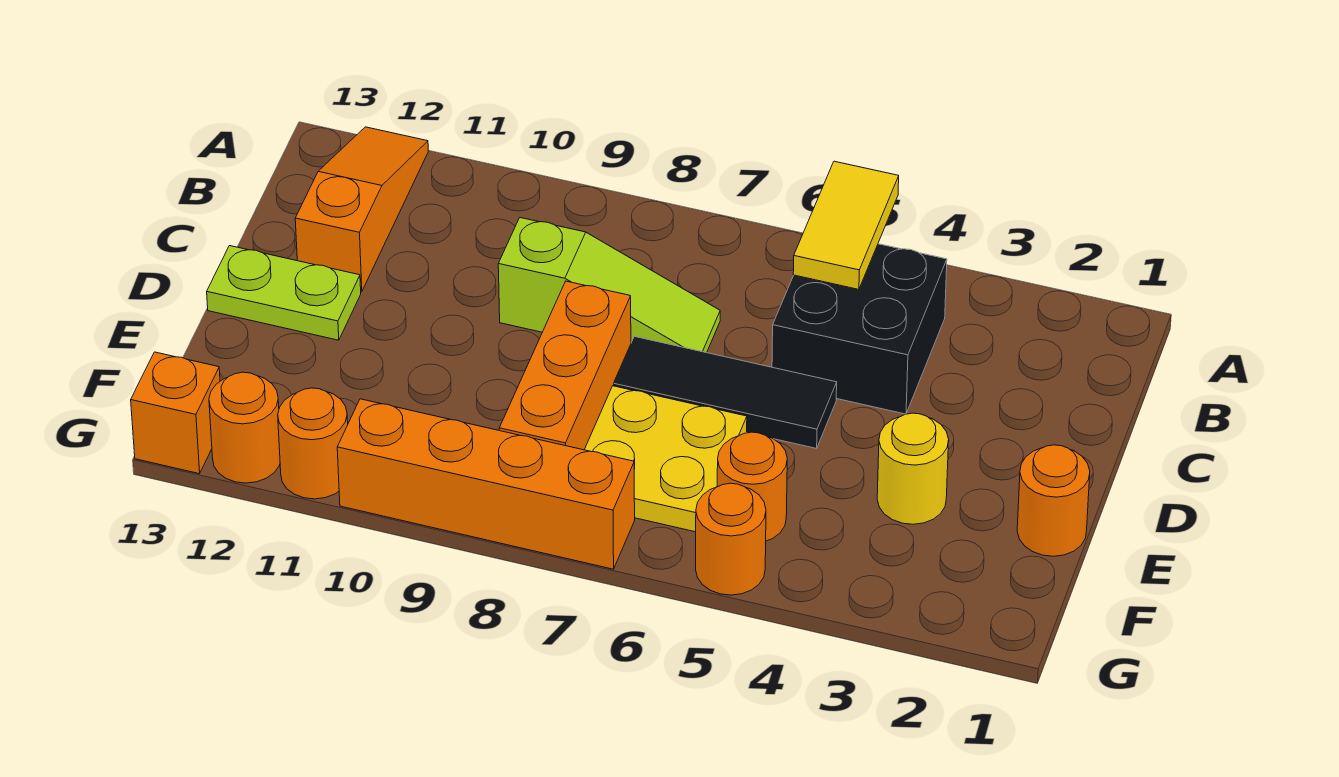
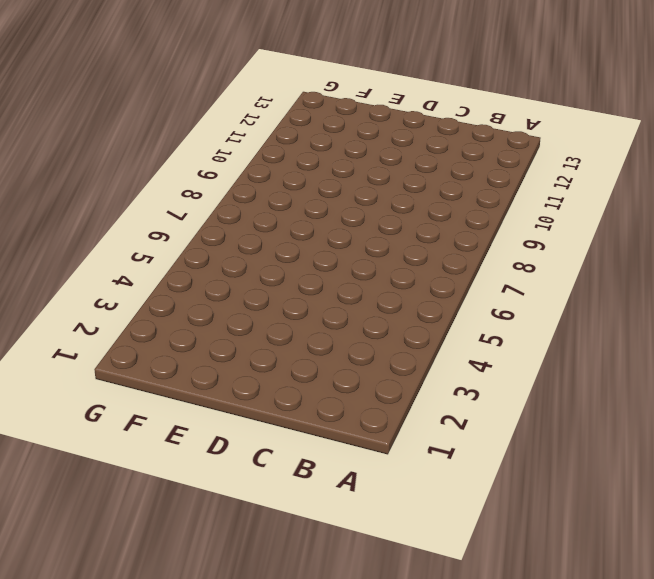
none -> orange slope A12:C12 level 1 top C
none -> black brick B4:C5 level 1
none -> lime slope C7:C9 level 1 top 9

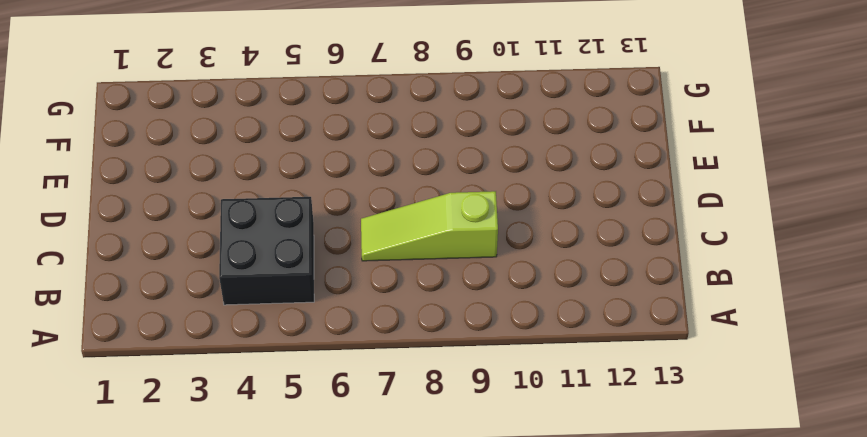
none -> orange slope A12:C12 level 1 top C
none -> black tile D5:D7 level 1
none -> orange brick D8:F8 level 1

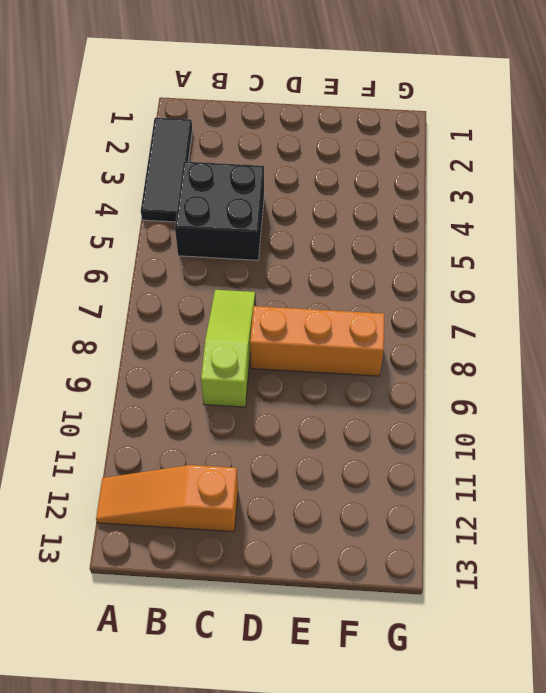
black tile A2:A4 level 1 -> black tile D5:D7 level 1
none -> lime plate D12:D13 level 1
none -> orange round brick E1 level 1
none -> yellow round brick E3 level 1

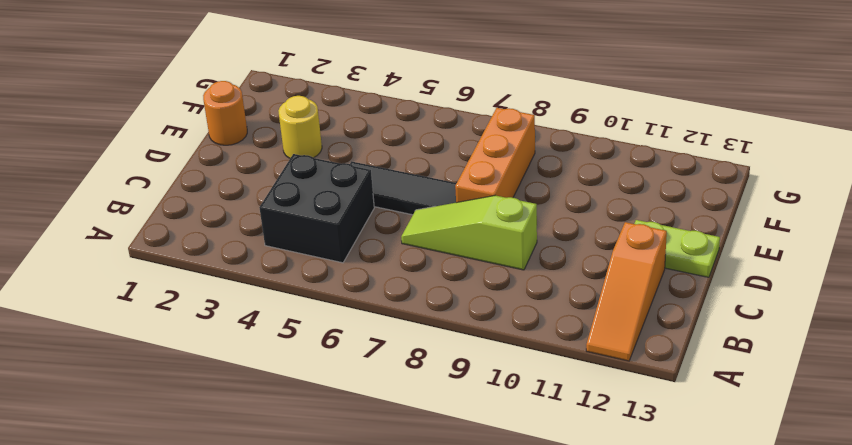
none -> yellow plate E6:F7 level 1
none -> orange round brick F5 level 1
none -> orange round brick G5 level 1

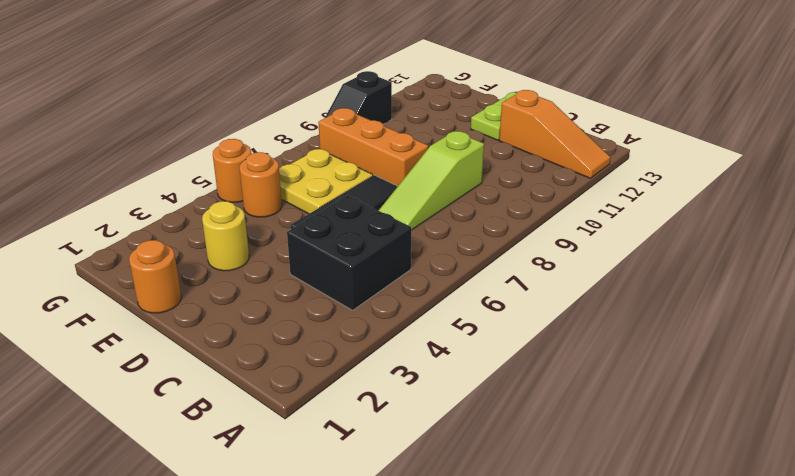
black slope G9:G10 level 1 top 10 -> orange brick G7:G10 level 1
none -> orange round brick G11 level 1
none -> orange round brick G12 level 1
none -> orange brick G13 level 1

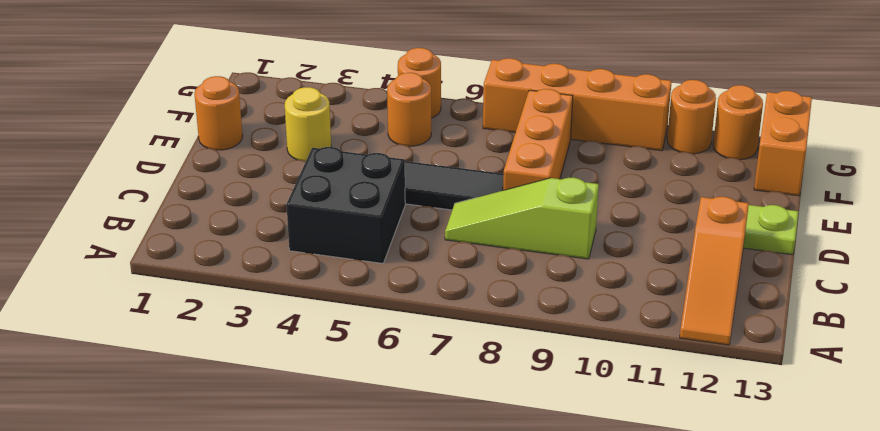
orange brick F13:G13 level 1 -> orange brick G13 level 1
none -> yellow plate E6:F7 level 1
none -> yellow tile A5:B5 level 2

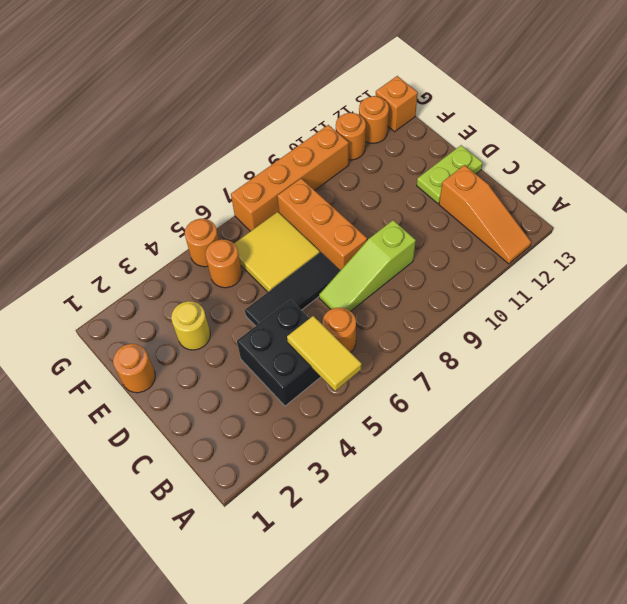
orange round brick B6 level 1 -> none
yellow tile E6:F7 level 1 -> yellow plate E6:F7 level 1

